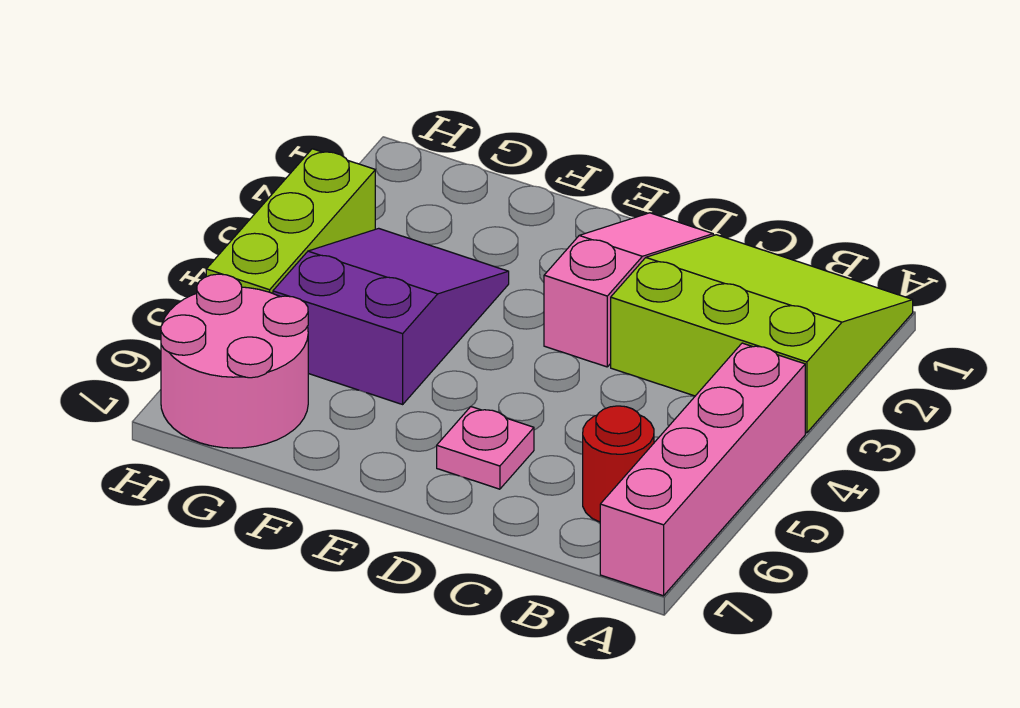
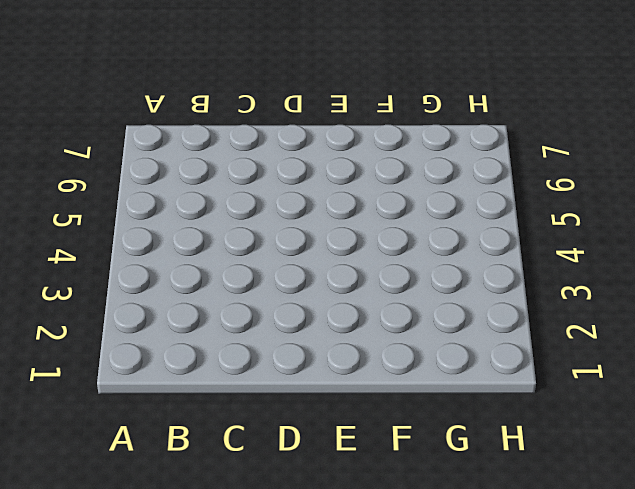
none -> lime slope A1:C3 level 1 top 3
none -> pink brick A4:A7 level 1

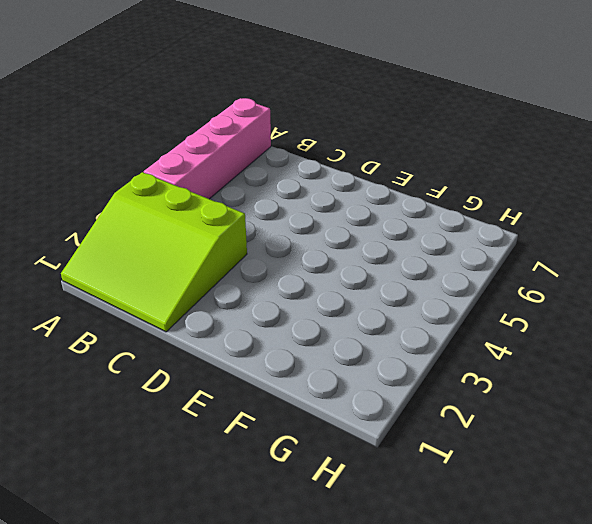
none -> red round brick B6 level 1
none -> pink slope D1:D3 level 1 top 3

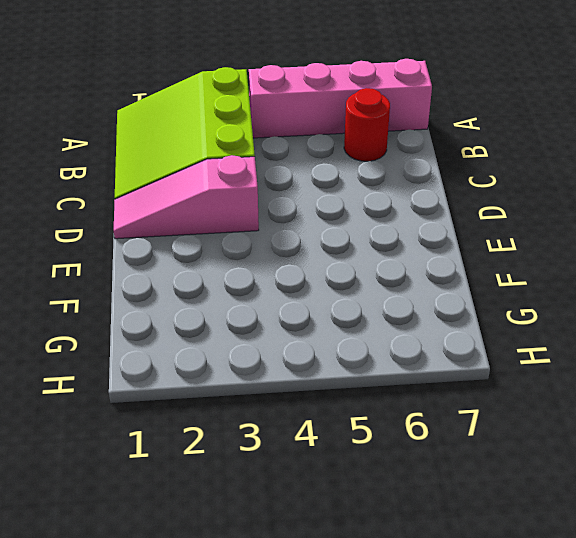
none -> pink plate D6 level 1
none -> purple slope F3:G5 level 1 top 5

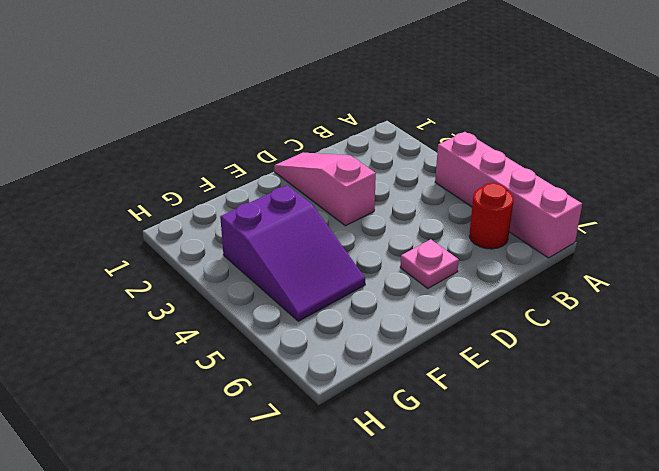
purple slope F3:G5 level 1 top 3 -> purple slope F3:G5 level 1 top 5
none -> lime slope A1:C3 level 1 top 3
none -> pink round brick G6:H7 level 1

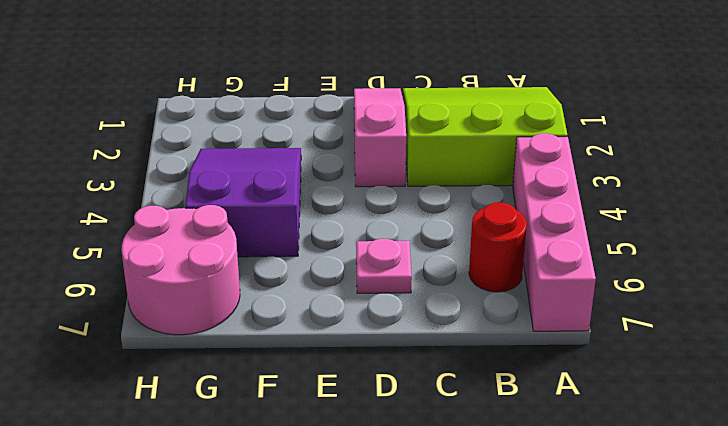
none -> lime brick H3:H5 level 1

